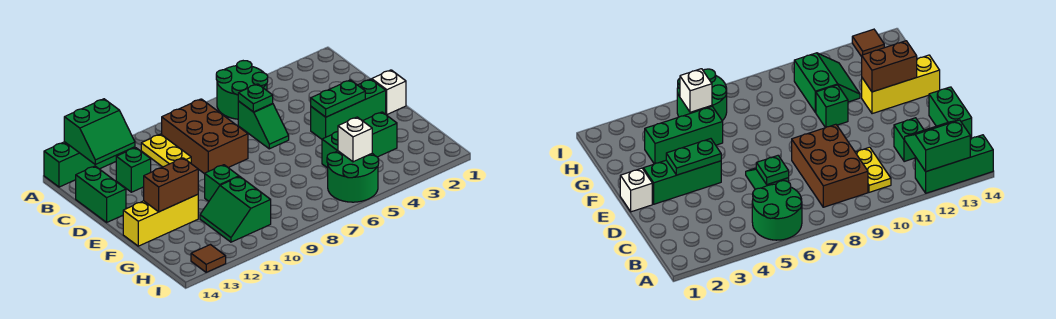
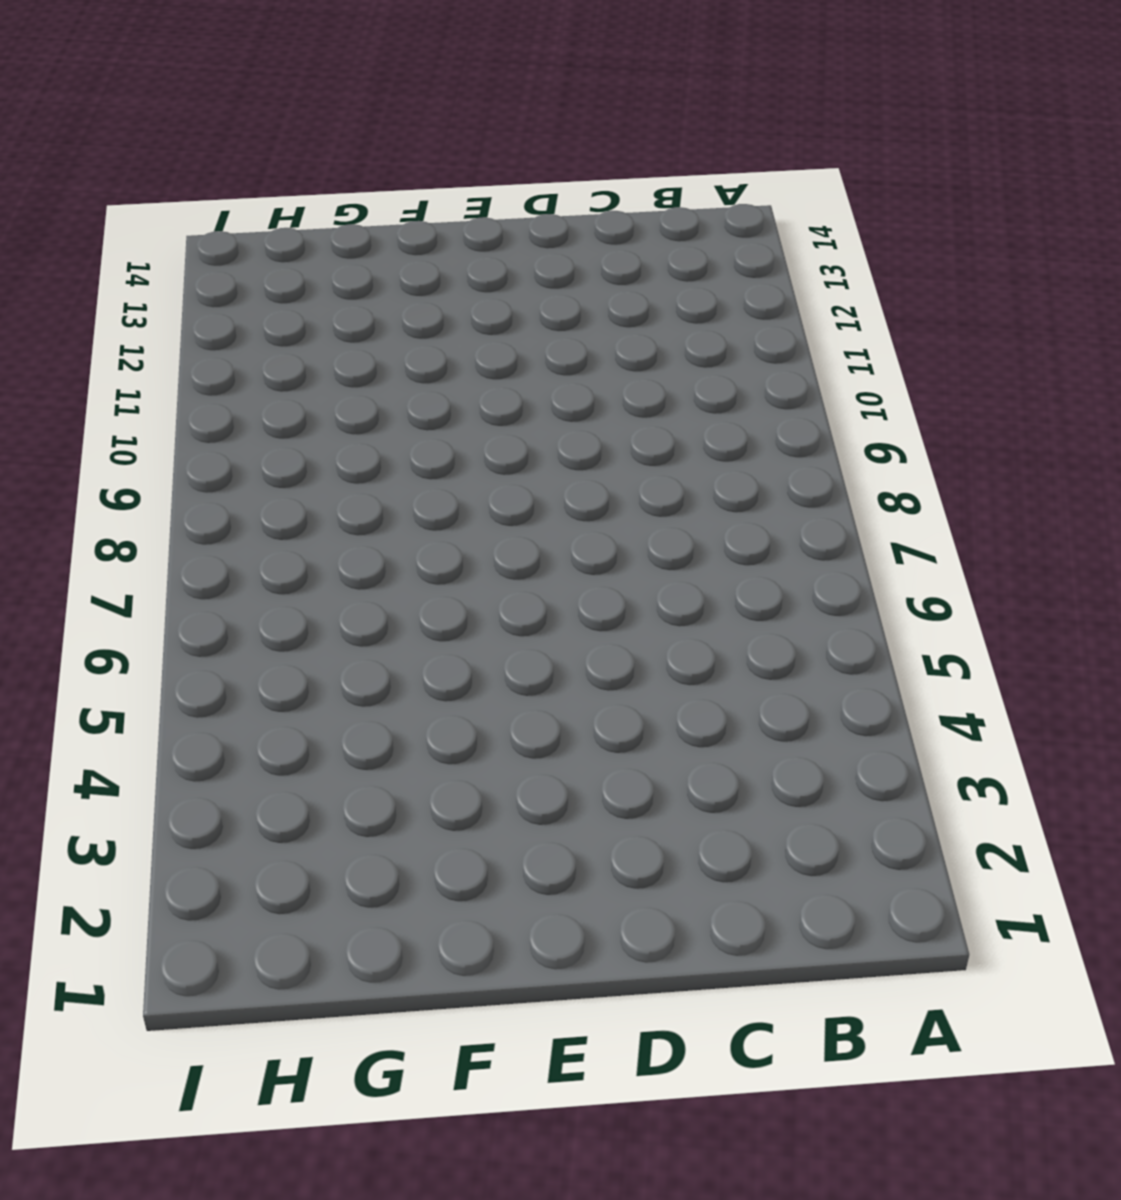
none -> green round brick A5:B6 level 1
none -> green brick A12:A14 level 1
none -> brown brick B8:D9 level 1

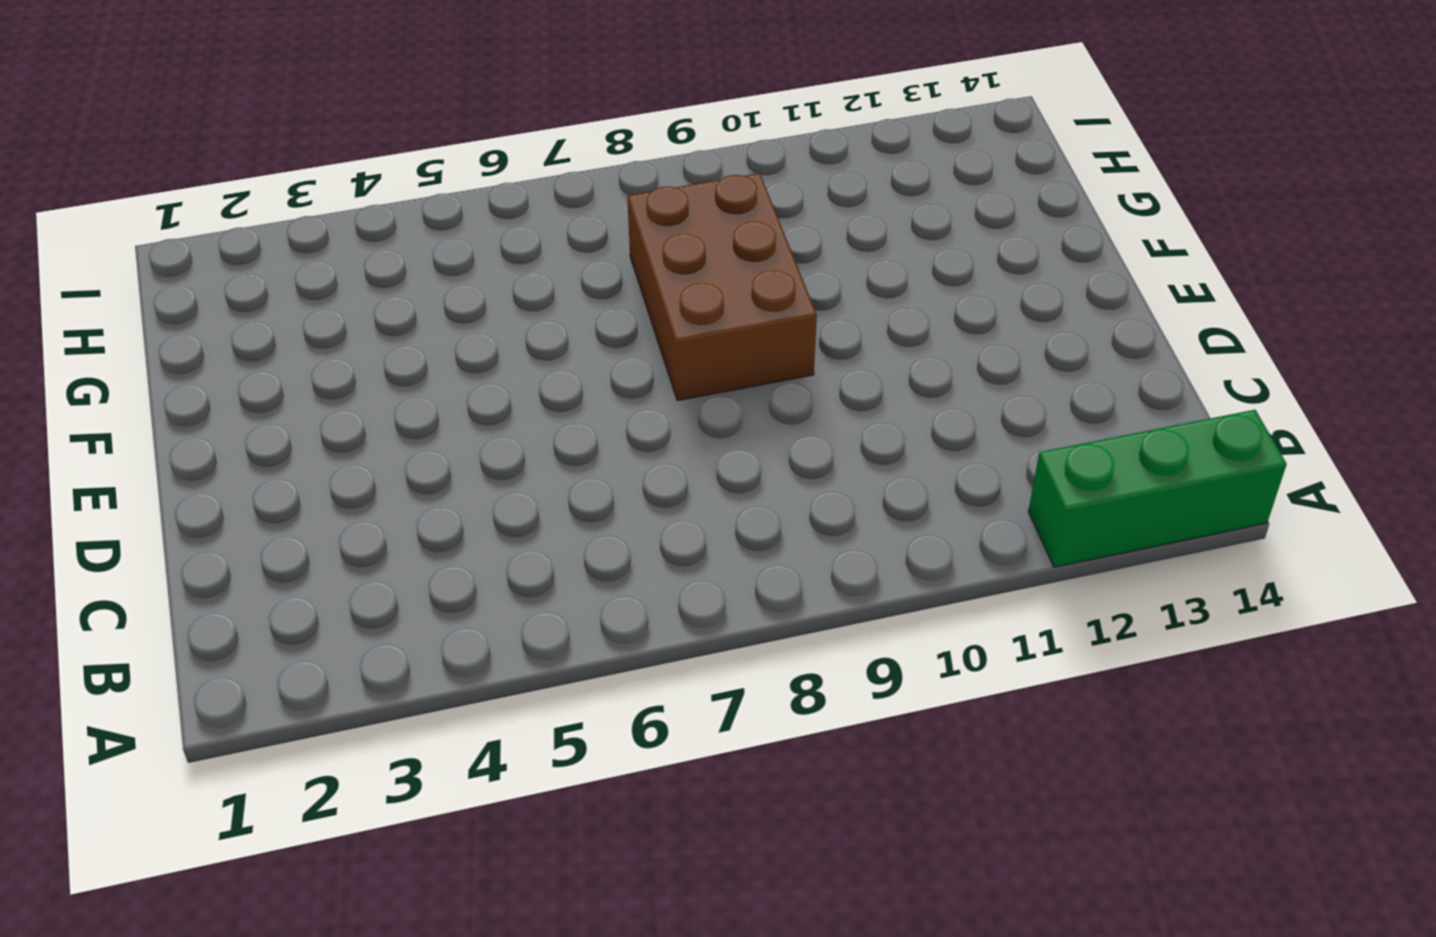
brown brick E8:G9 level 1 -> brown brick B8:D9 level 1
none -> green round brick A5:B6 level 1
none -> yellow plate B10:C10 level 1
none -> green slope C6:D6 level 1 top C

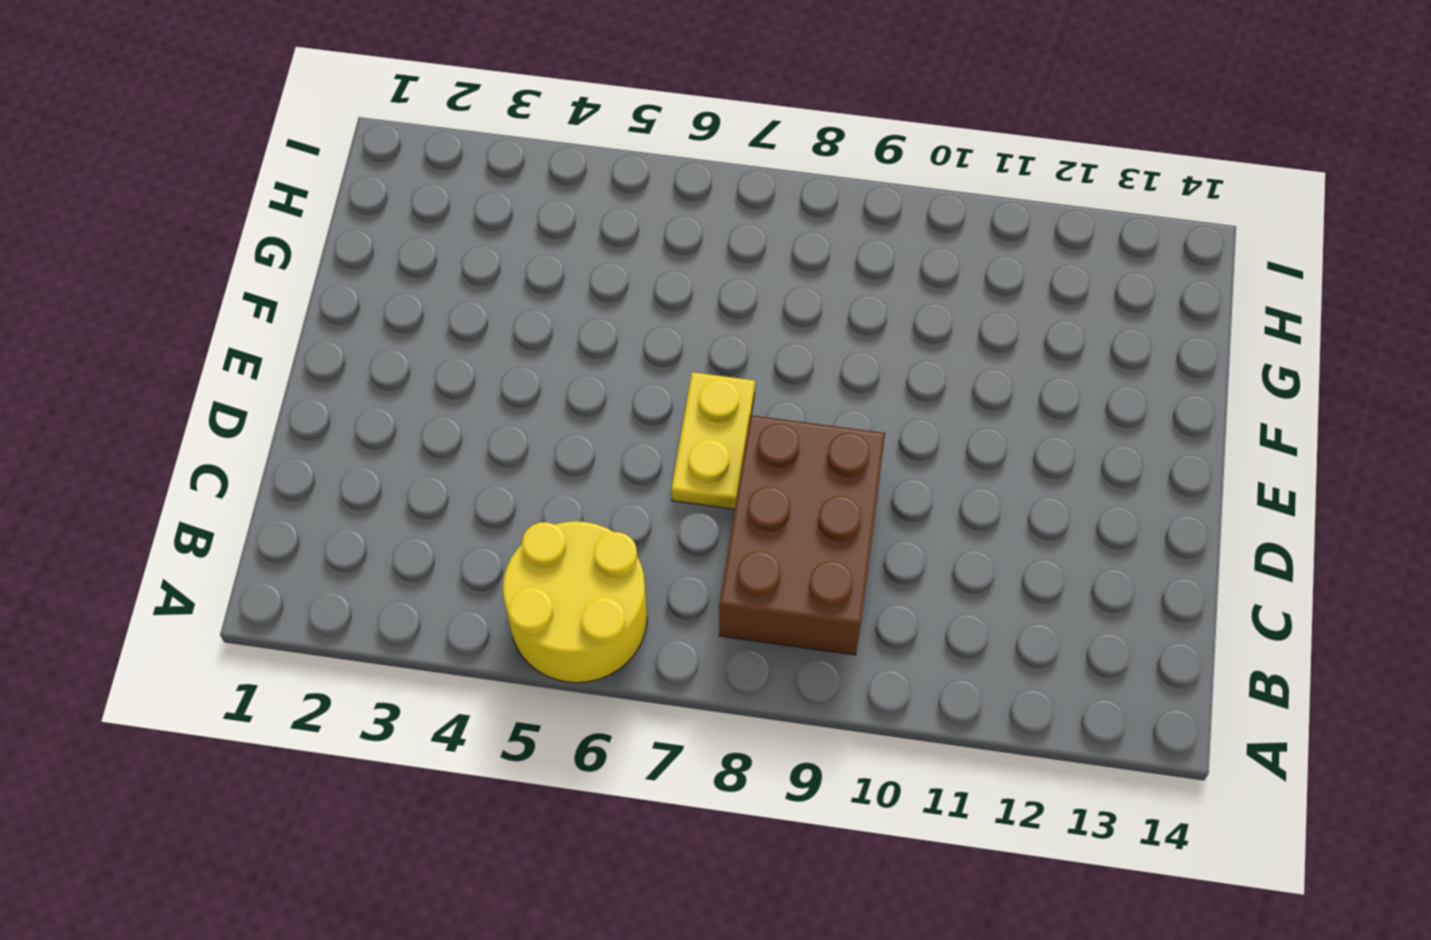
yellow round brick A5:B6 level 1 -> green round brick A5:B6 level 1
yellow plate D7:E7 level 1 -> yellow plate B10:C10 level 1
none -> green brick A12:A14 level 1
none -> green slope C6:D6 level 1 top C
none -> green brick C12 level 1

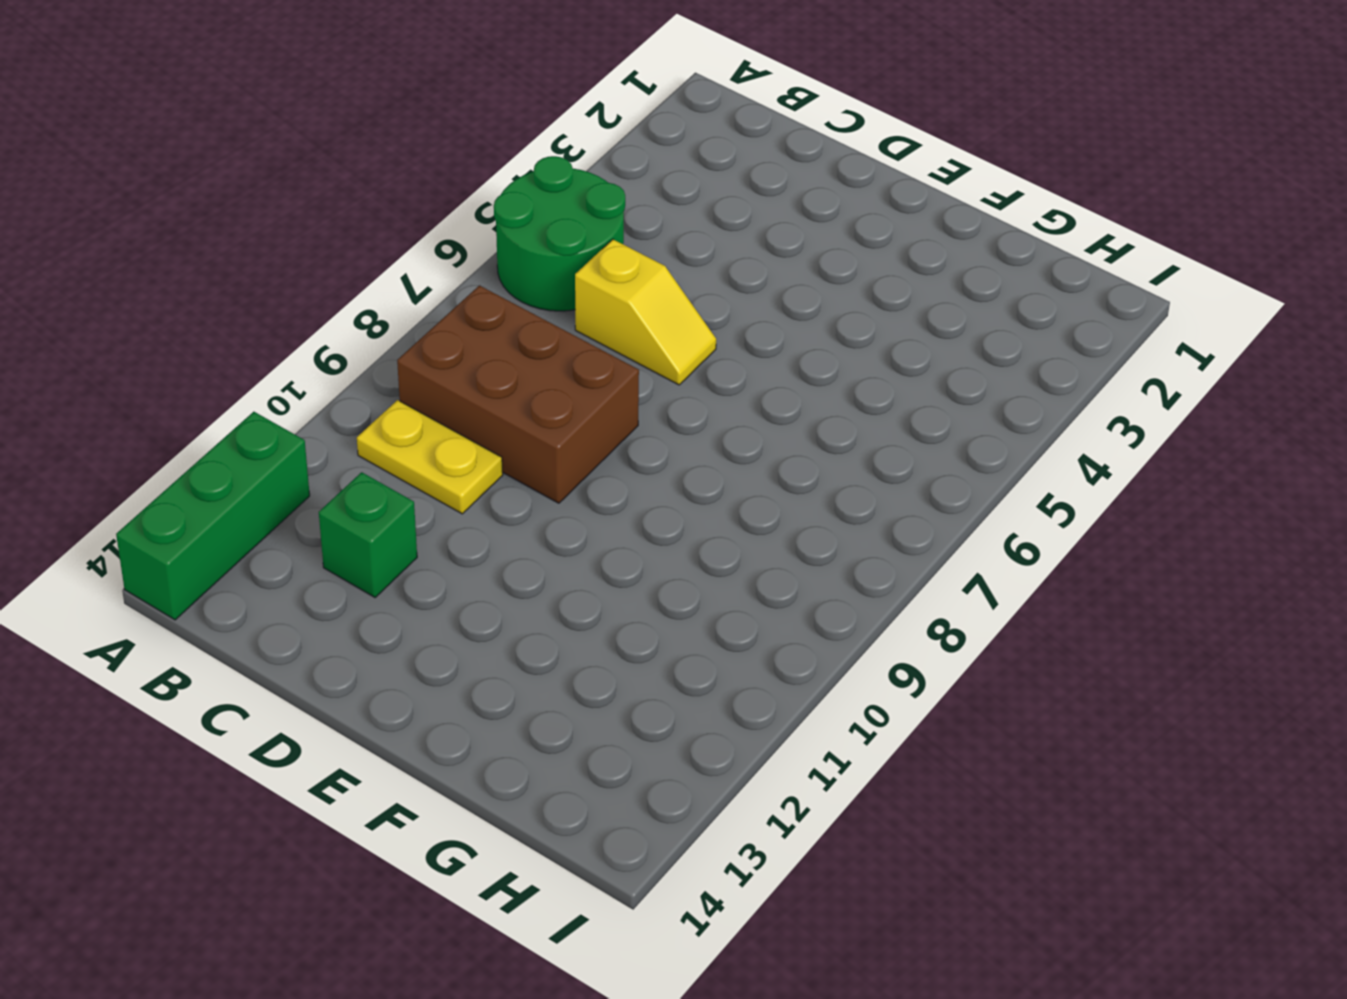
yellow slope C6:D6 level 1 top C -> green slope C6:D6 level 1 top C
none -> green brick C14:D14 level 1
none -> white brick E1 level 1
none -> green brick E2:E4 level 1

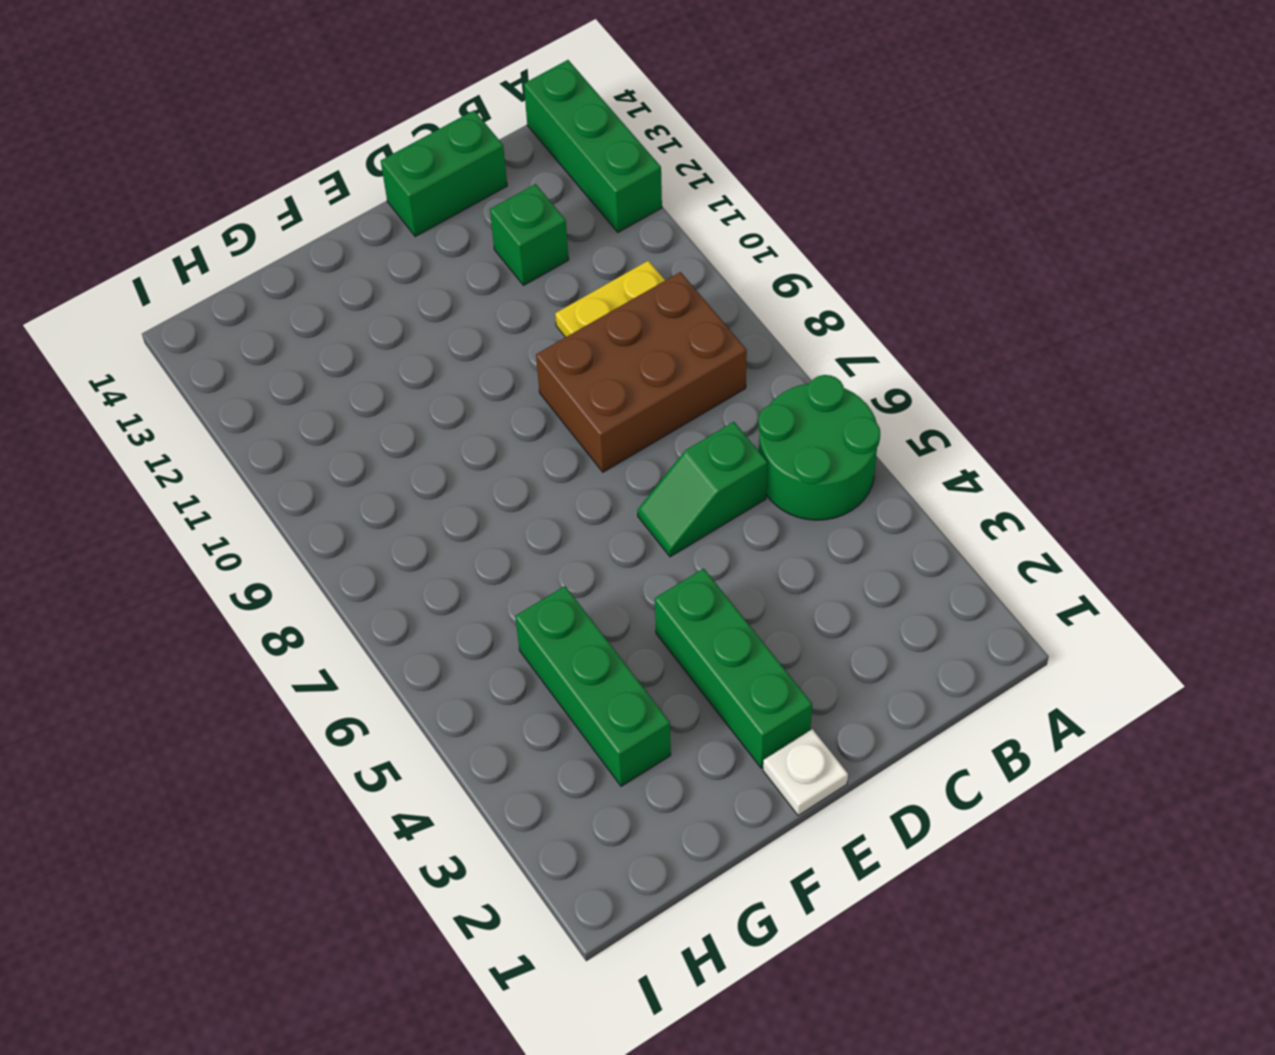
white plate E1 level 1 -> white brick E1 level 1
none -> green brick F10 level 1
none -> yellow brick F12:F14 level 1
none -> green slope G10:H11 level 1 top 10

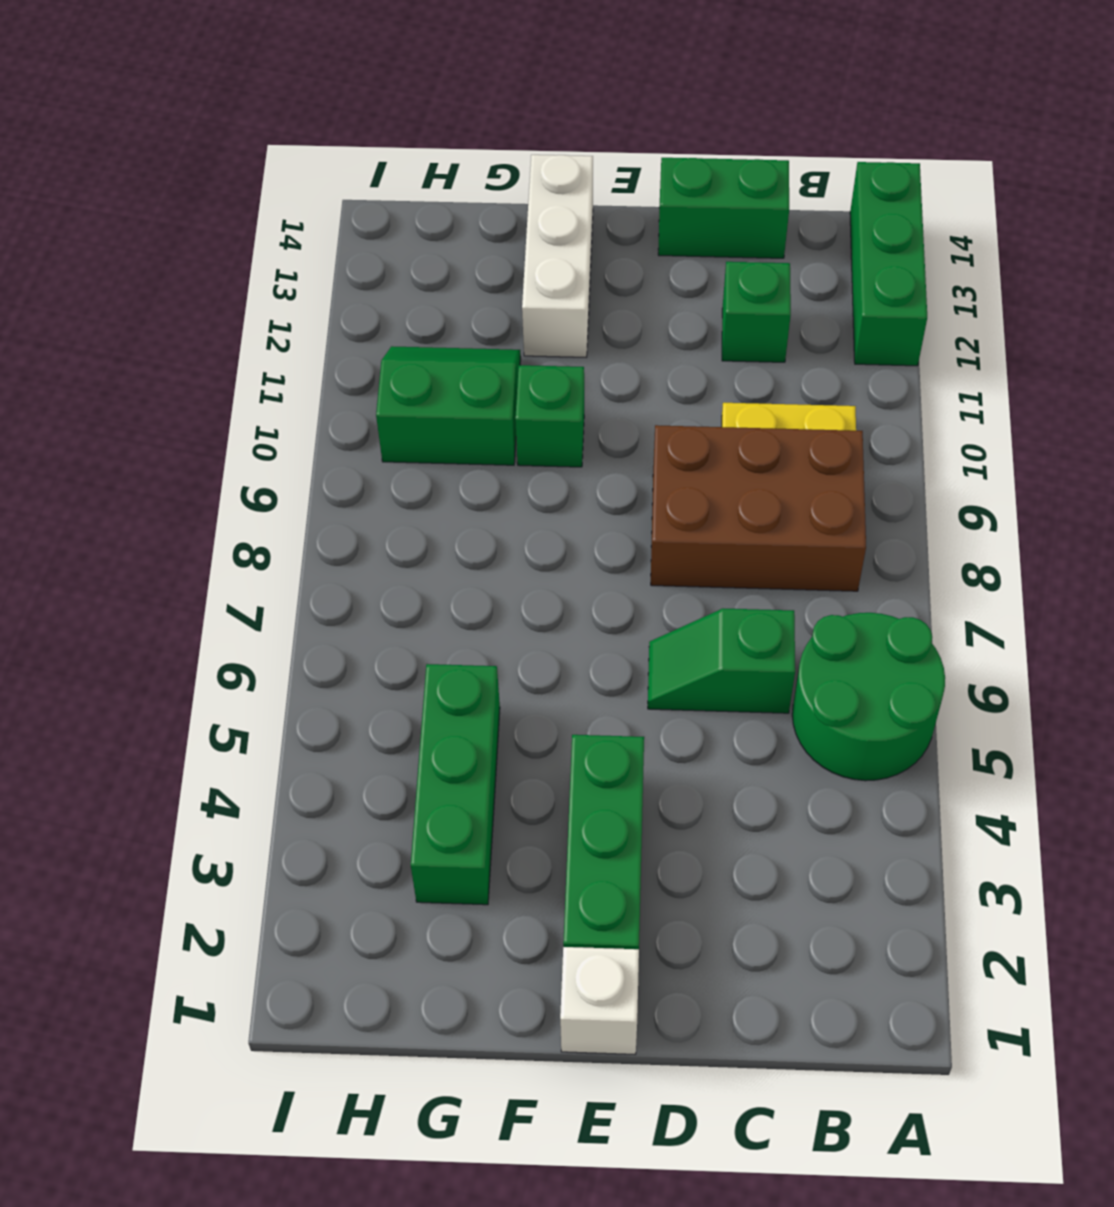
white brick F12:F14 level 1 -> yellow brick F12:F14 level 1
none -> green round brick H5:I6 level 1
none -> brown tile I13 level 1
none -> green slope A12:B13 level 2 top A

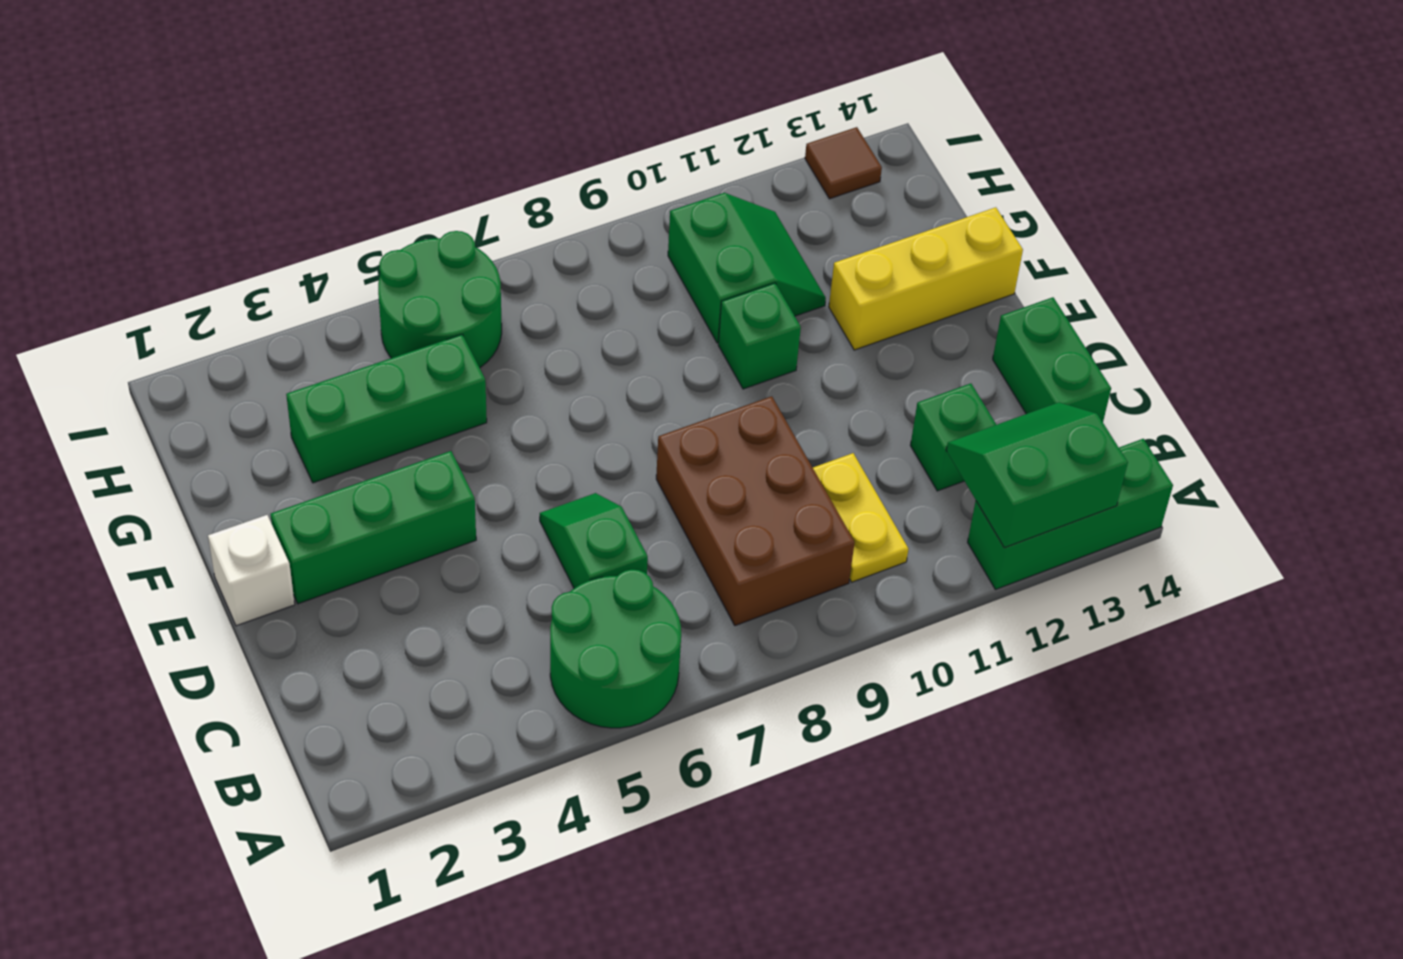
none -> green plate C6 level 2
none -> green plate E3:E4 level 2
none -> brown brick F12:F13 level 2

